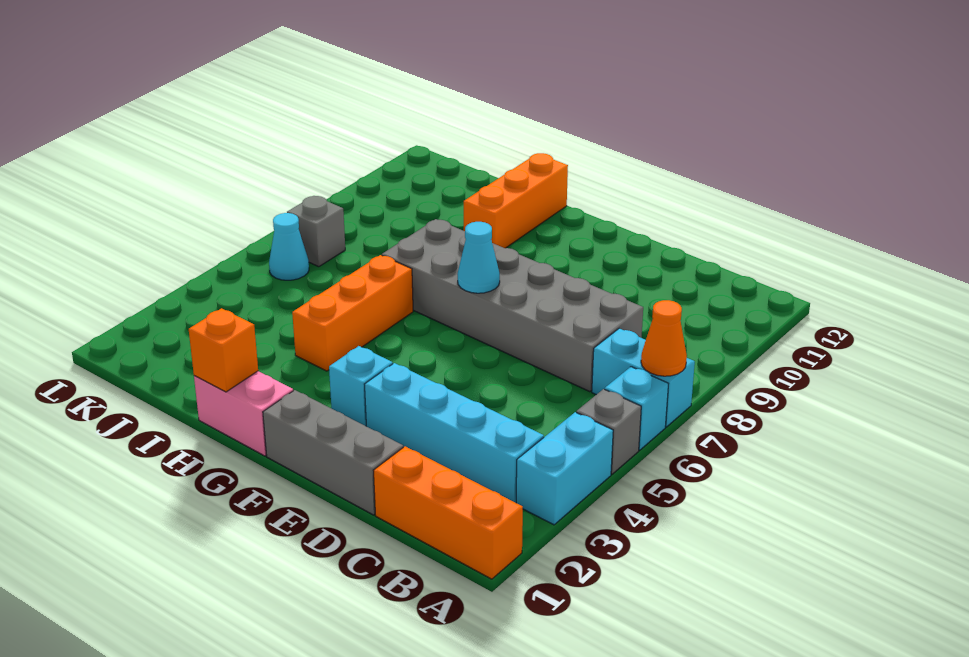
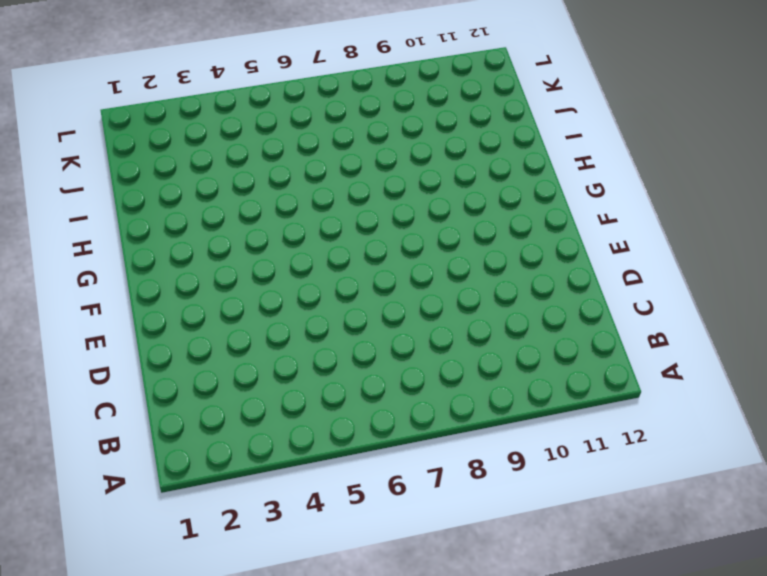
none -> orange brick A1:C1 level 1
none -> cyan brick A3:A4 level 1
none -> grey brick A5 level 1

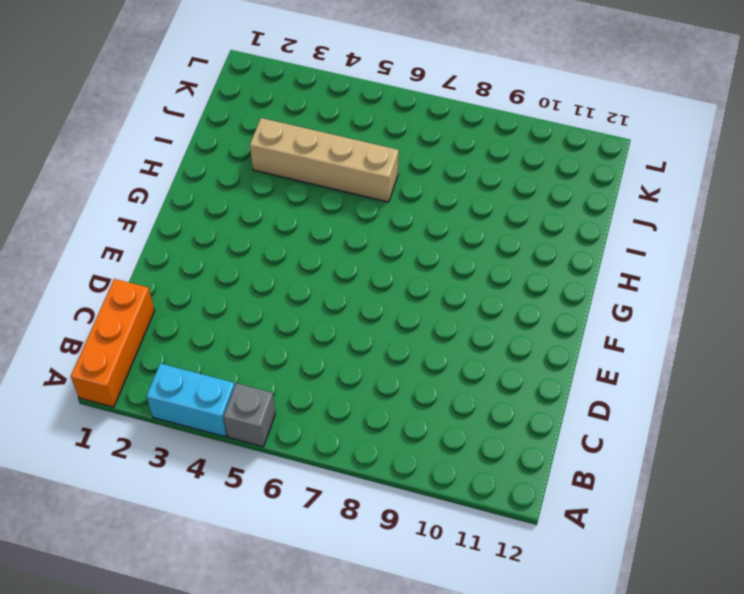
tan brick I3:I6 level 1 -> none
none -> cyan brick A6 level 1
none -> cyan brick A7:B7 level 1
none -> cyan brick B3:E3 level 1

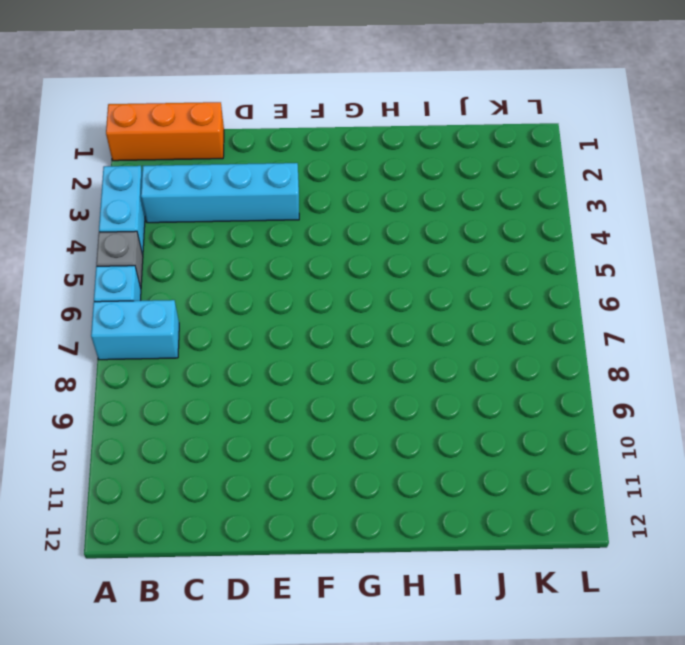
none -> grey brick C7:H8 level 1
none -> grey brick D1:F1 level 1
none -> cyan brick F3 level 1

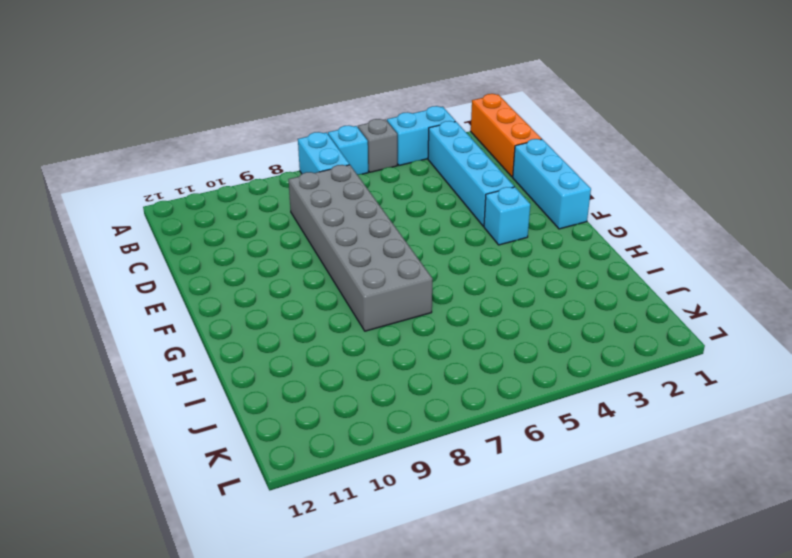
cyan brick D1:F1 level 1 -> grey brick D1:F1 level 1
none -> pink brick G1:H1 level 1
none -> orange brick H4:H6 level 1
none -> orange brick H10:H12 level 1

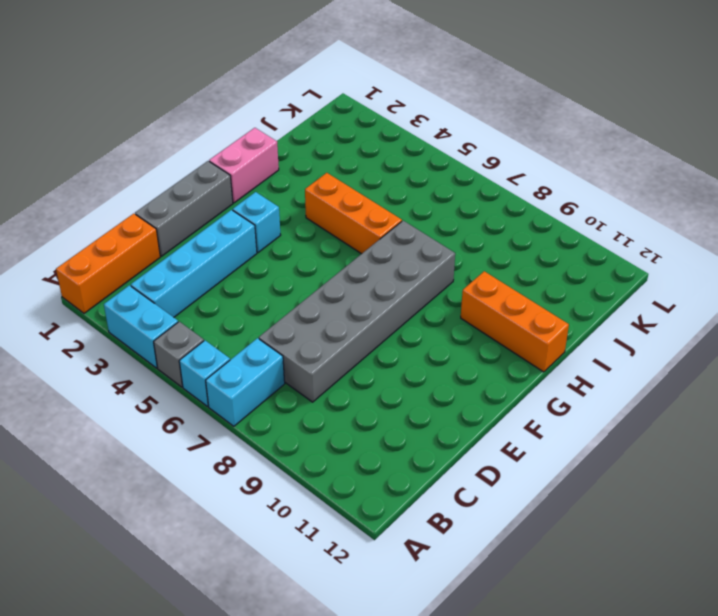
none -> cyan cone K6 level 1
none -> grey brick K7 level 1
none -> orange cone A7 level 2

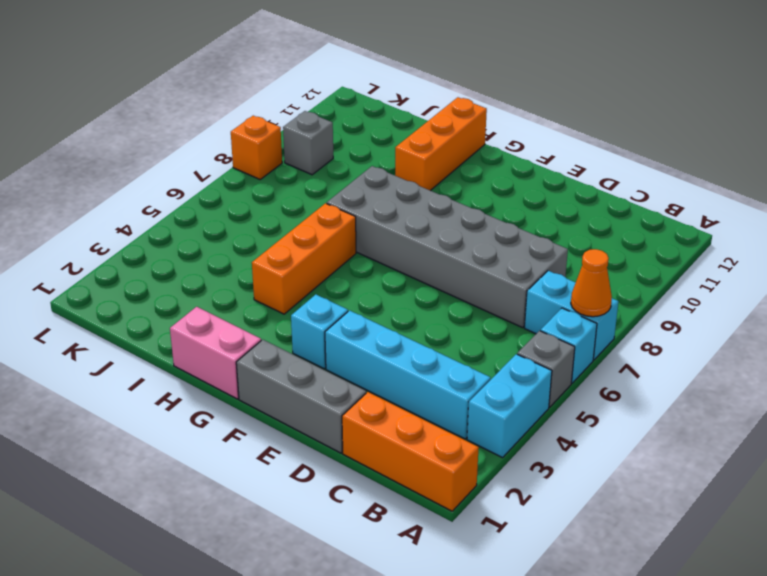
grey brick K9 level 1 -> grey brick K7 level 1
orange brick L8 level 1 -> orange brick H1 level 2
none -> cyan cone K6 level 1
none -> cyan cone F7 level 2

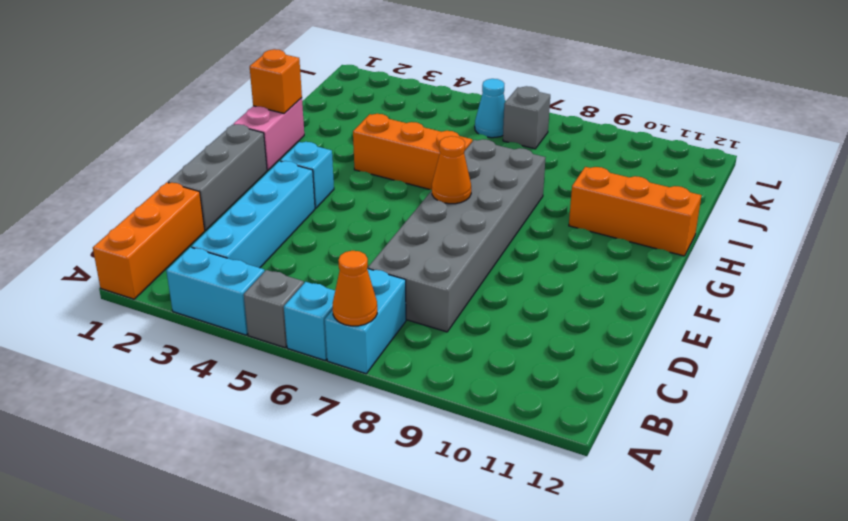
orange cone F7 level 2 -> cyan cone F7 level 2

